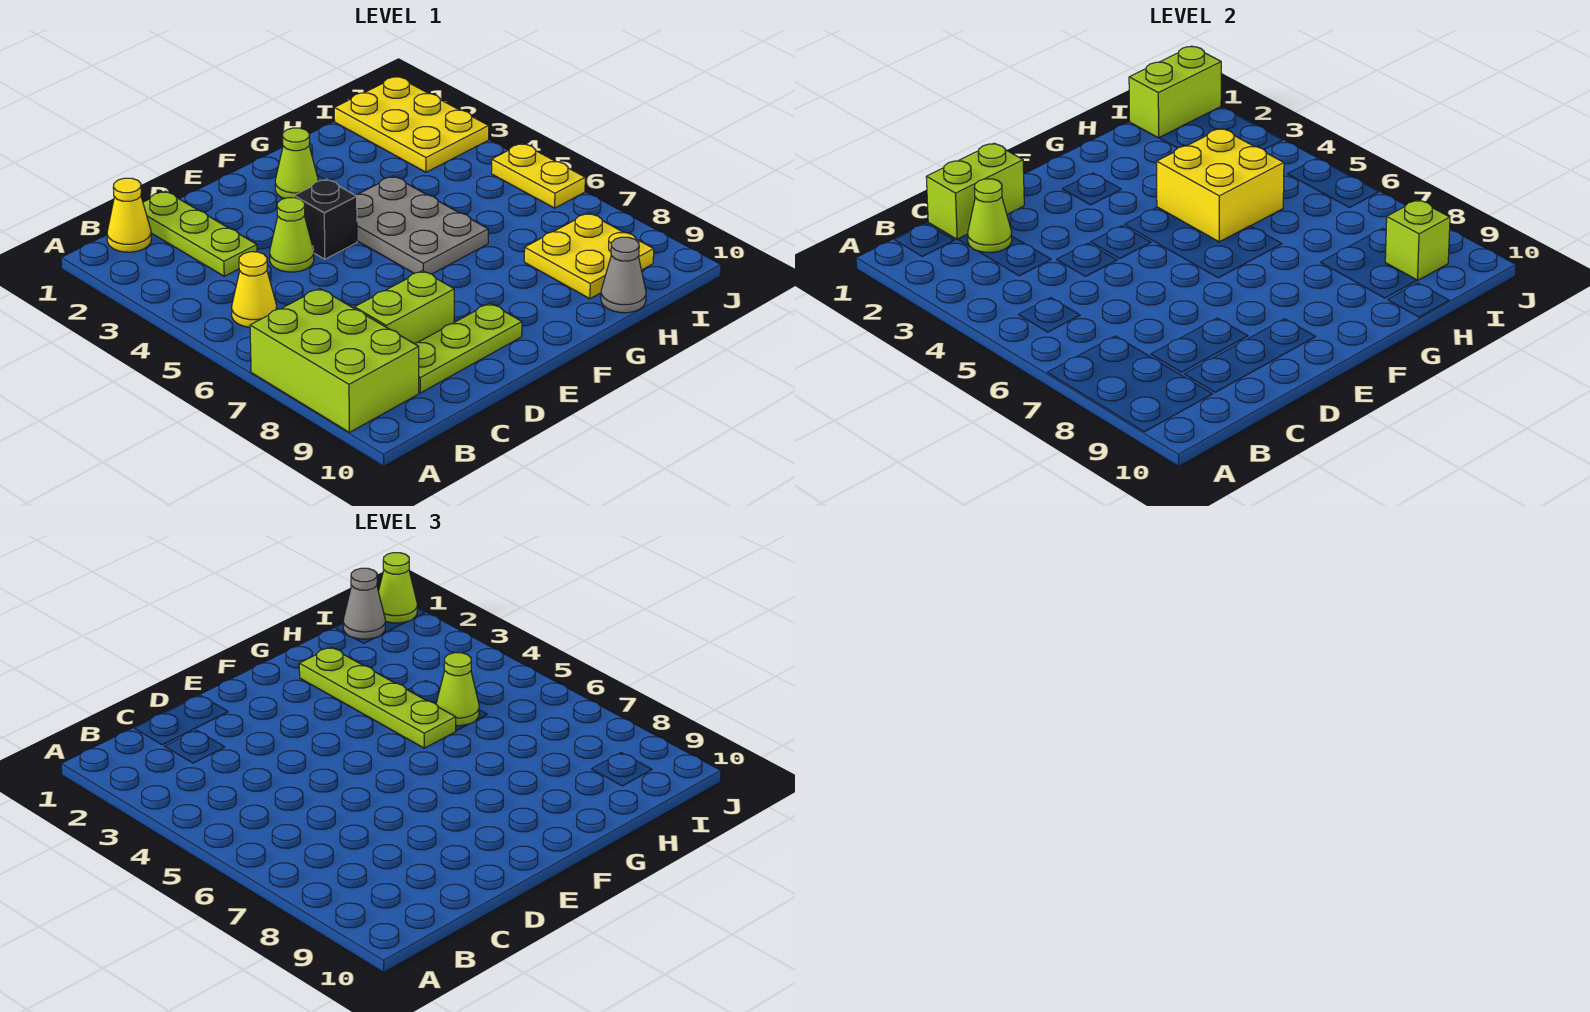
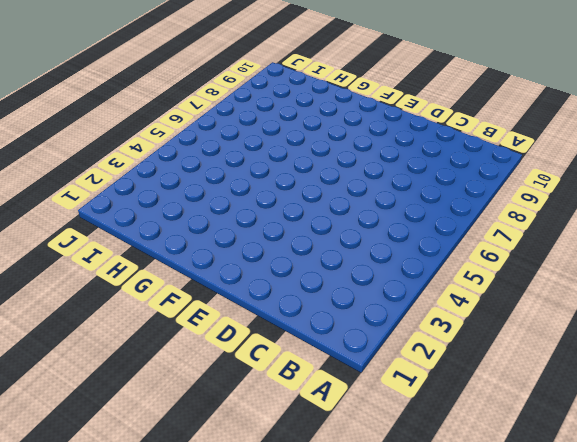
none -> lime brick A7:B9 level 1
none -> yellow cone B1 level 1
none -> yellow cone B5 level 1

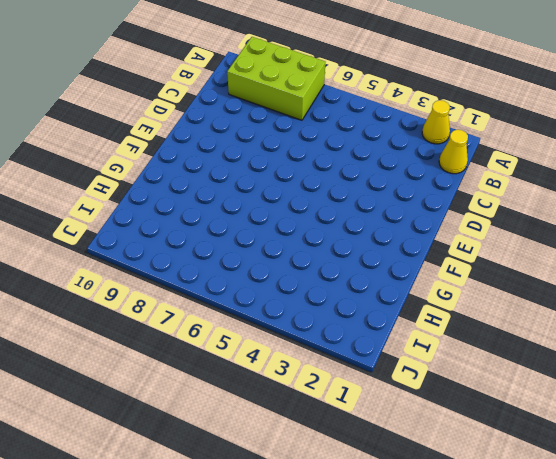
yellow cone A2 level 1 -> yellow cone B5 level 1
none -> lime plate C1:C3 level 1
none -> lime brick C8:D8 level 1
none -> lime plate C9:E9 level 1

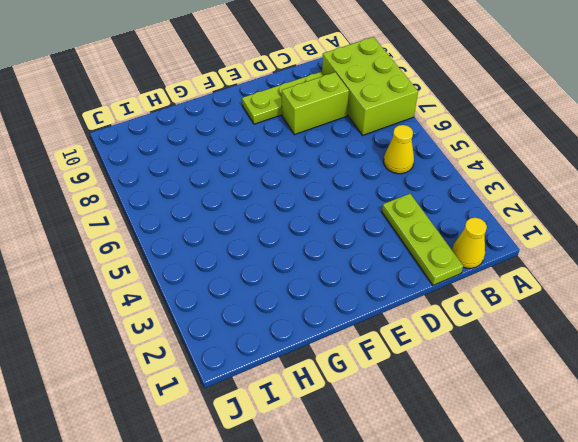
none -> lime cone D4 level 1
none -> black brick E4 level 1
none -> lime cone F2 level 1

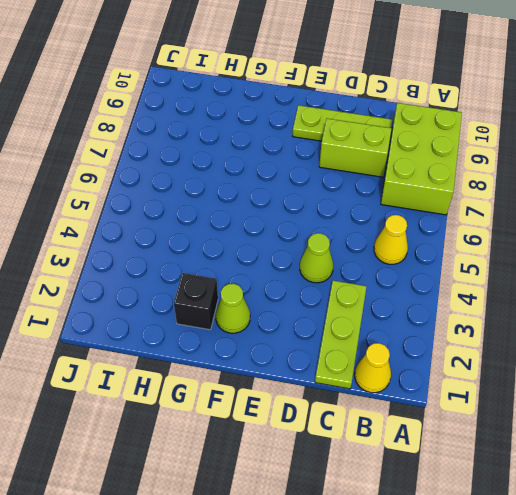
black brick G2 level 1 -> black brick E4 level 1
none -> grey plate F4:G6 level 1
none -> yellow plate H8:I9 level 1
none -> grey cone H10 level 1

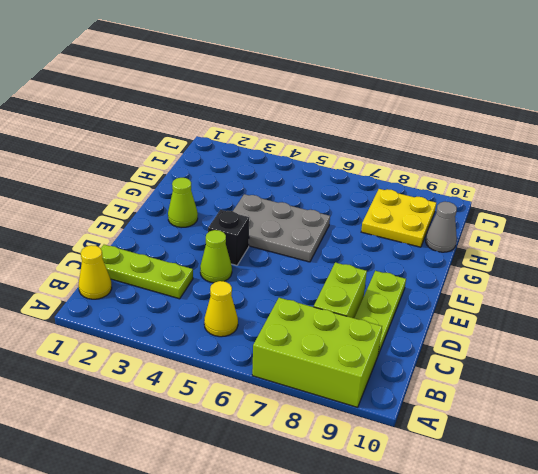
none -> yellow plate I1:J3 level 1
none -> yellow plate J5:J6 level 1
none -> lime brick C1:D1 level 2

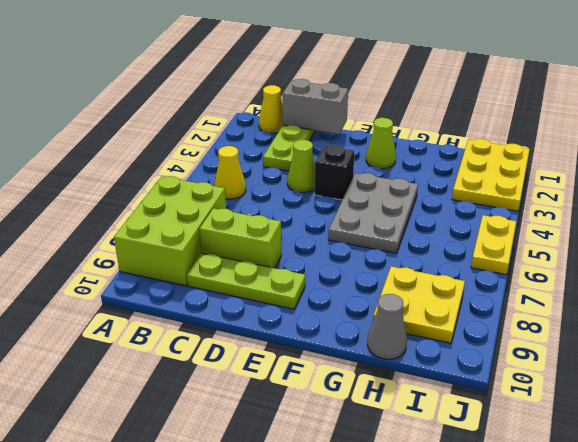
grey brick C1:D1 level 2 -> lime brick C1:D1 level 2
none -> lime cone C2 level 2
none -> yellow brick G4:H5 level 2
none -> lime brick I1:J1 level 2

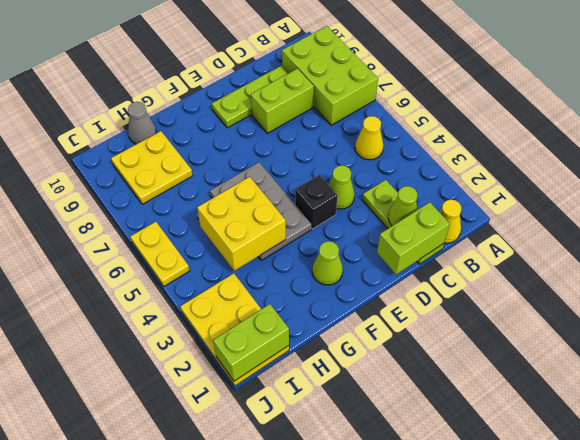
none -> lime brick I9 level 2
none -> lime plate G2:G5 level 3
none -> lime cone H5 level 3

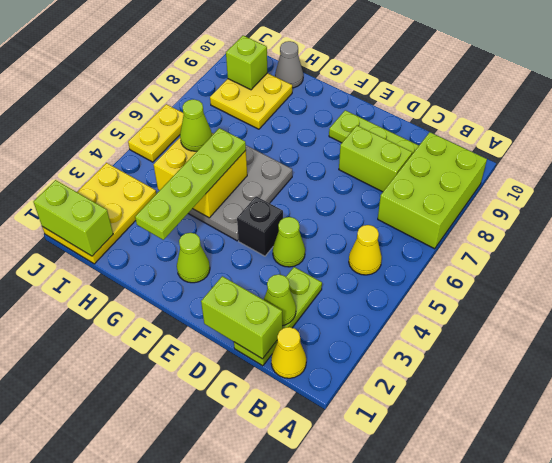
none -> grey cone I1 level 3
none -> lime cone J1 level 3

